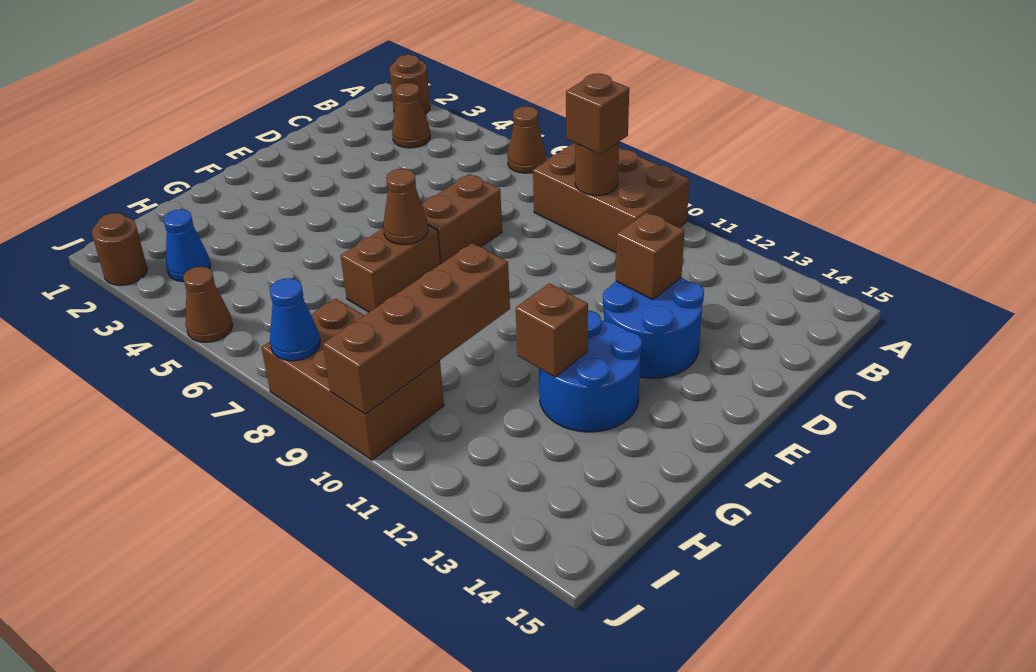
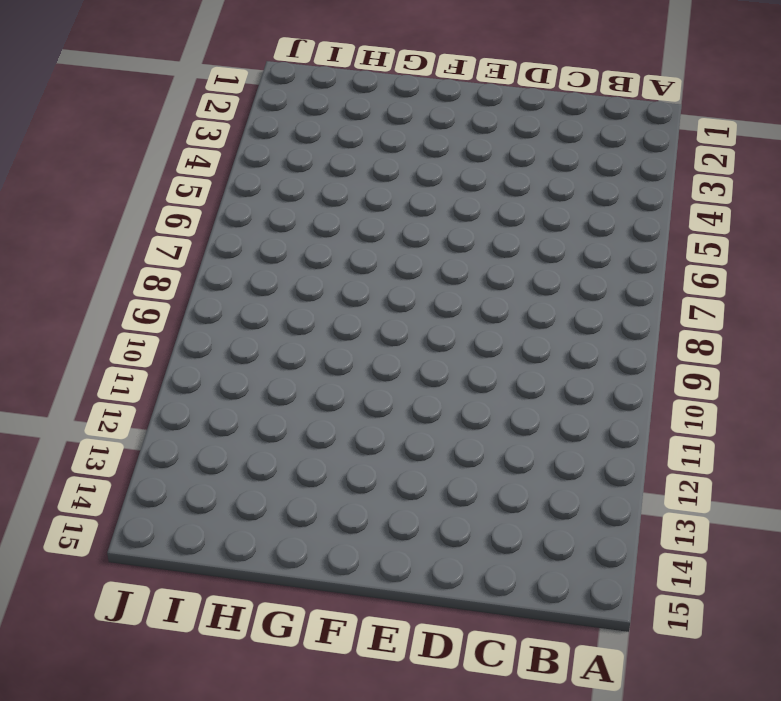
none -> brown round brick A2 level 1
none -> brown cone A6 level 1
none -> brown brick A8:B10 level 1

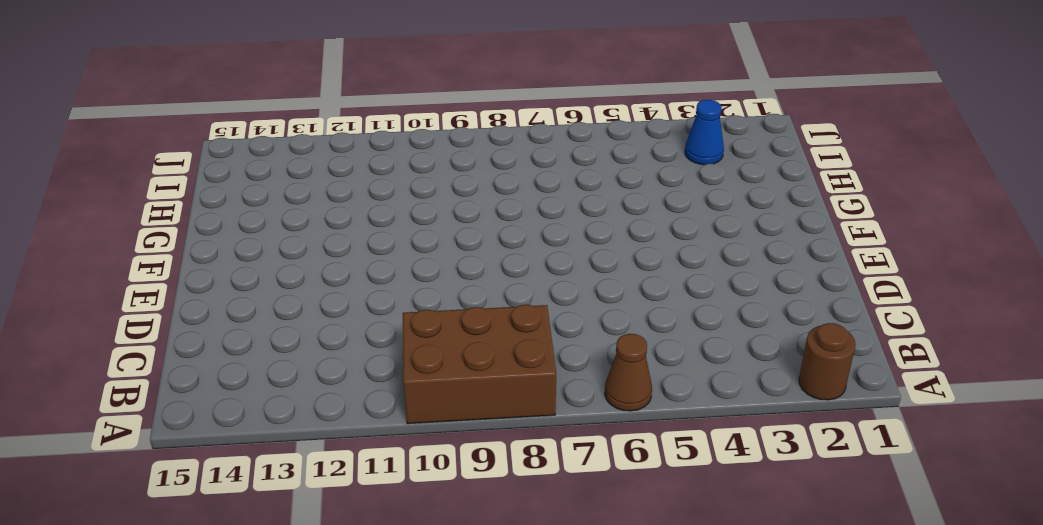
none -> brown cone B3 level 1
none -> brown brick D7:E7 level 1
none -> blue round brick D12:E13 level 1

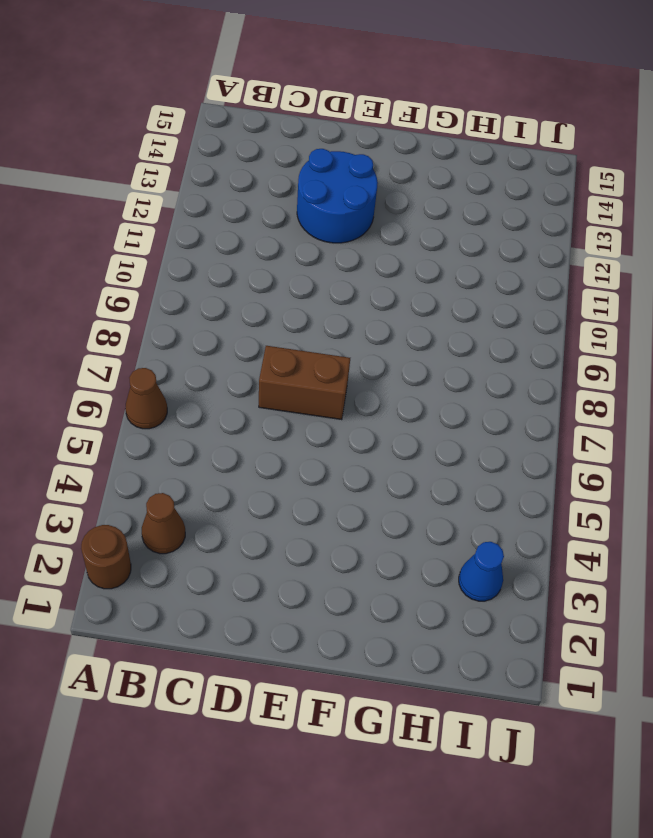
none -> brown brick A8:B10 level 1
none -> brown brick F7:G7 level 1
none -> blue round brick F12:G13 level 1

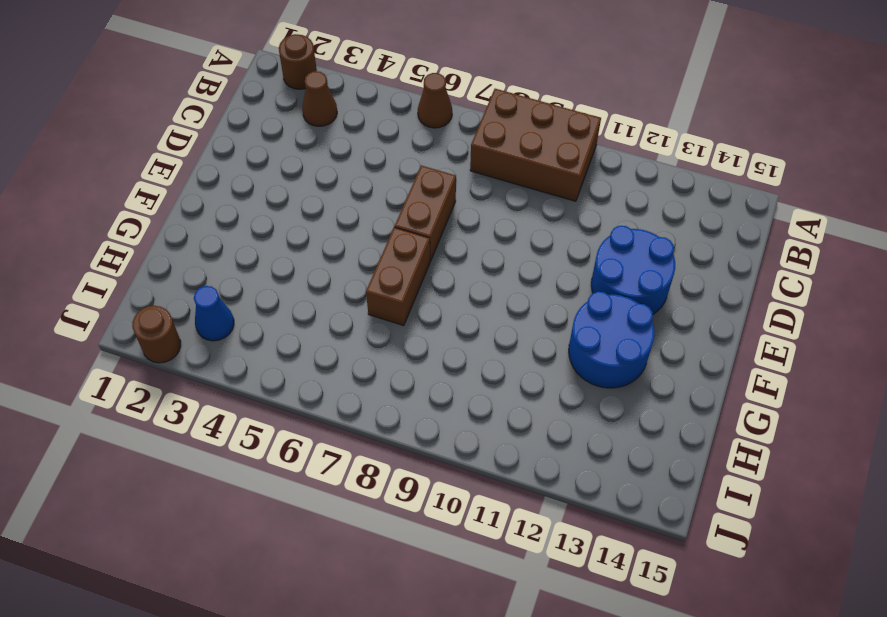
none -> brown brick I8:J10 level 1
none -> brown cone J5 level 1
none -> brown round brick B9 level 2

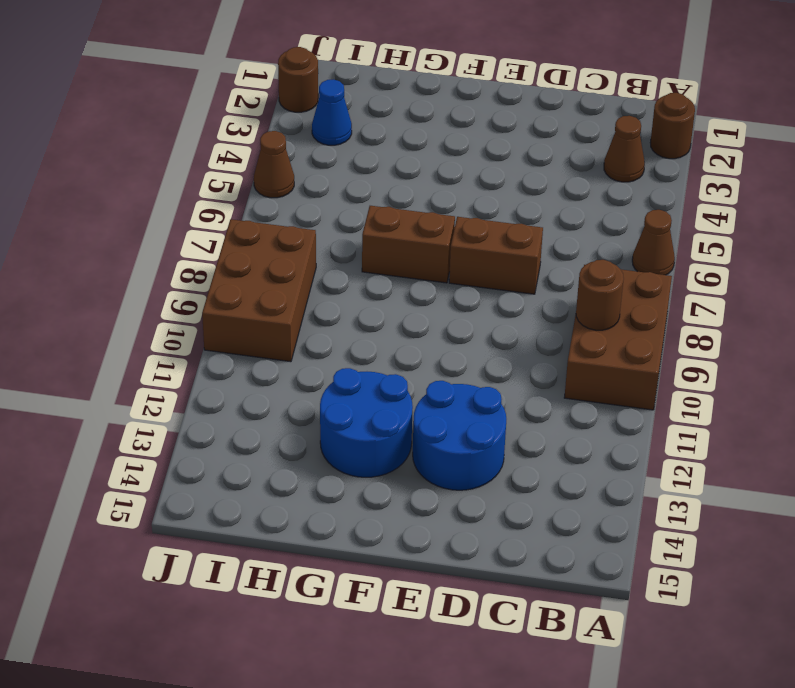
none -> brown brick D12 level 2
none -> brown cone F7 level 2
none -> brown brick G10:J10 level 2

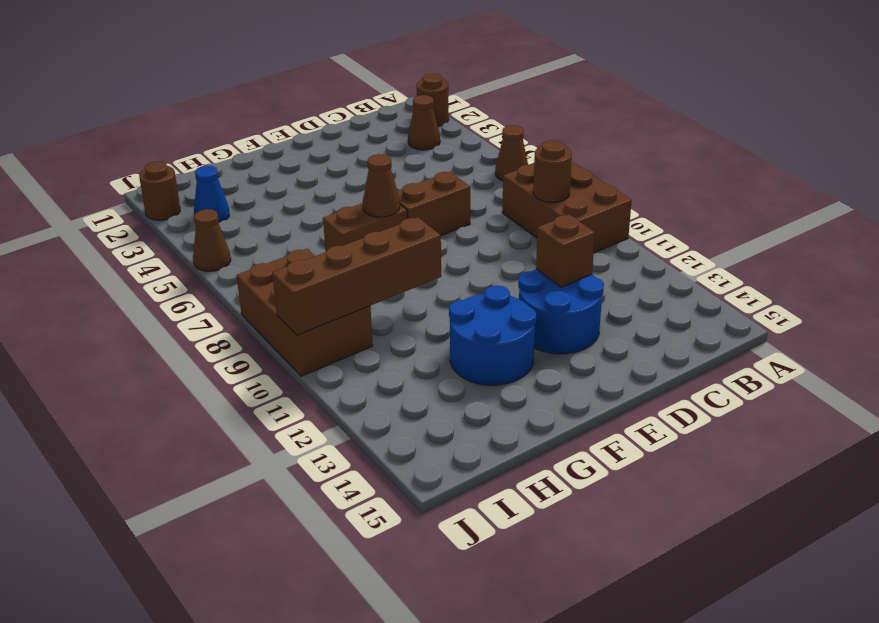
none -> brown brick G12 level 2
none -> blue cone J8 level 2
none -> brown brick B9 level 3

